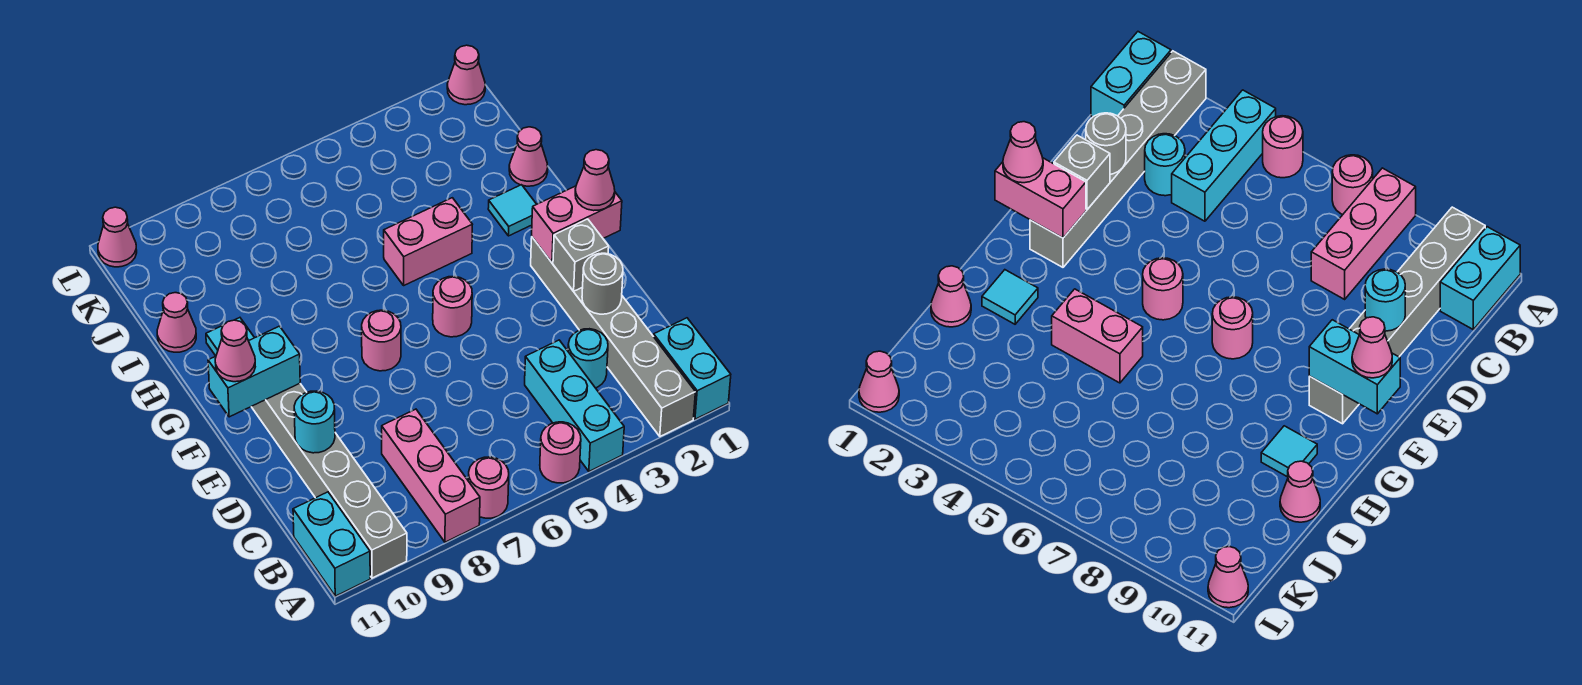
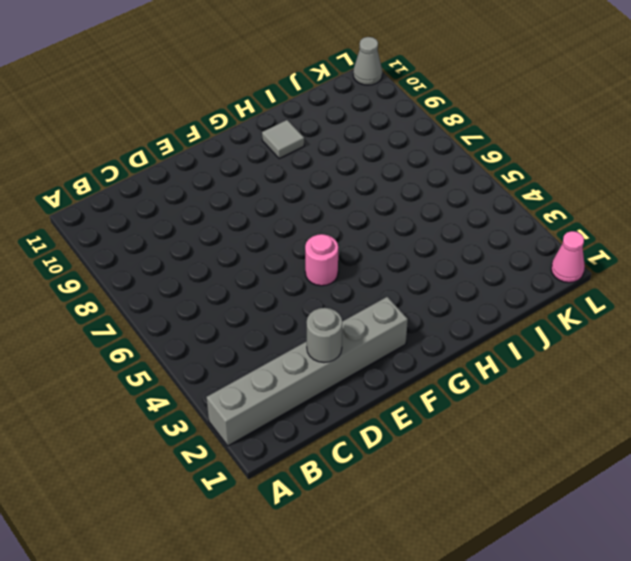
grey tile H10 level 1 -> cyan tile H10 level 1
grey cone L11 level 1 -> pink cone L11 level 1
none -> cyan brick A1:B1 level 1
none -> cyan brick A4:C4 level 1
none -> pink round brick A5 level 1

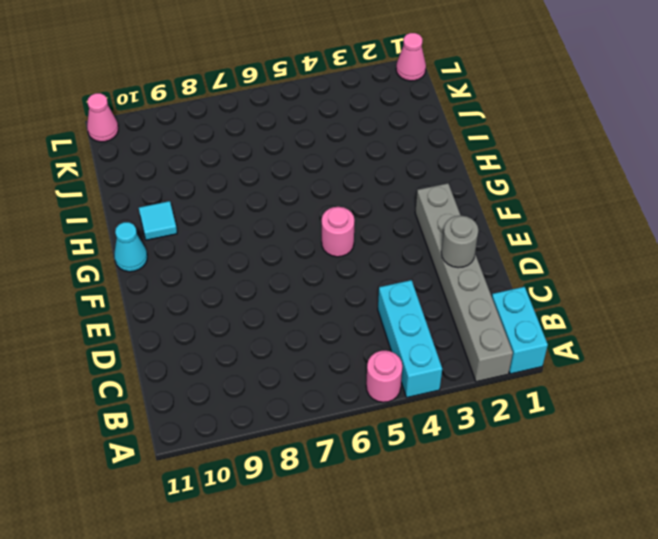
cyan cone G11 level 1 -> none
none -> pink round brick A7 level 1
none -> pink brick A8:C8 level 1
none -> grey brick A10:F10 level 1

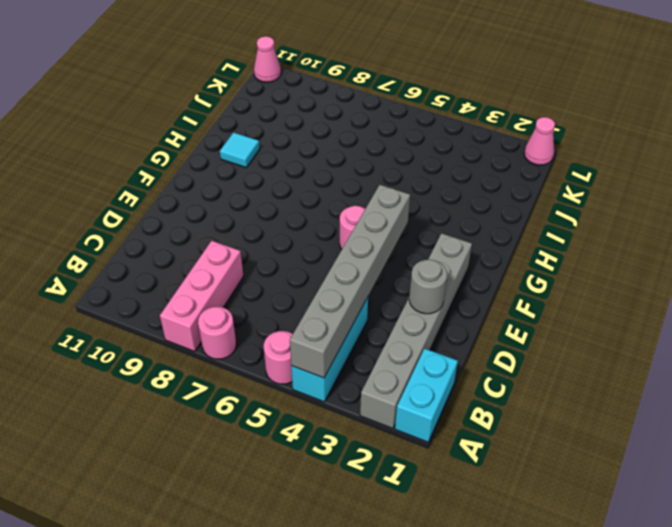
grey brick A4:F4 level 2 -> grey brick A10:F10 level 1
none -> cyan brick A11:B11 level 1
none -> cyan round brick C3 level 1
none -> pink round brick F7 level 1

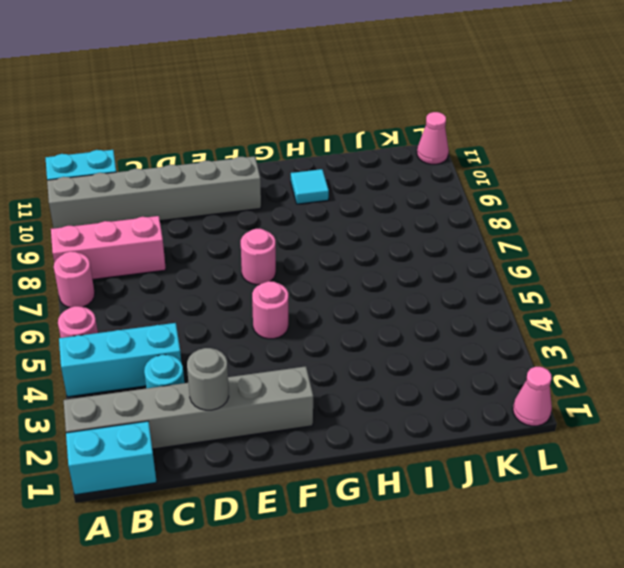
none -> cyan tile H2 level 1
none -> pink brick H4:H5 level 1
none -> pink cone I1 level 1

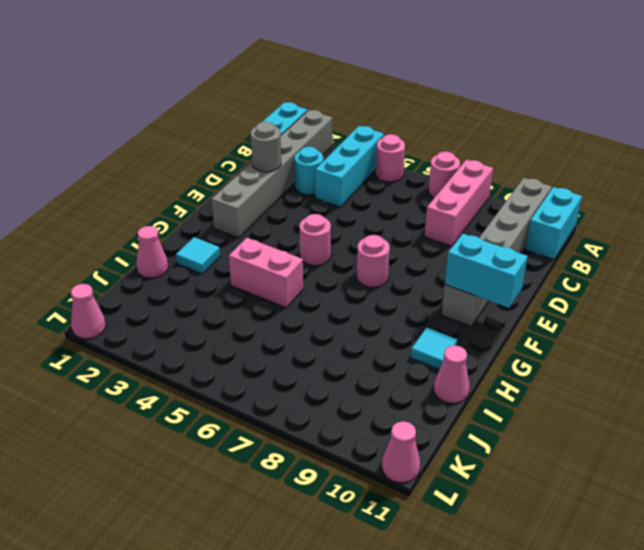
none -> cyan round brick D10 level 2
none -> grey brick E2 level 2
none -> pink brick F1:F2 level 2

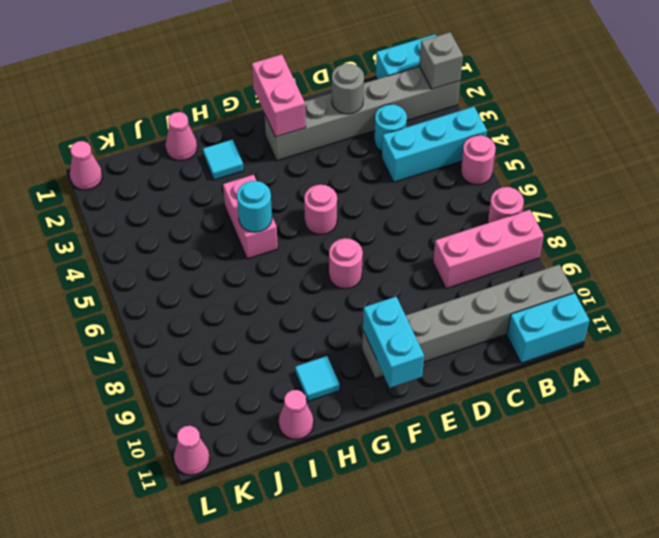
grey brick A2 level 2 -> grey brick E2 level 2
cyan round brick H5 level 2 -> cyan round brick D10 level 2
none -> pink cone F1 level 3
none -> pink cone F11 level 3

